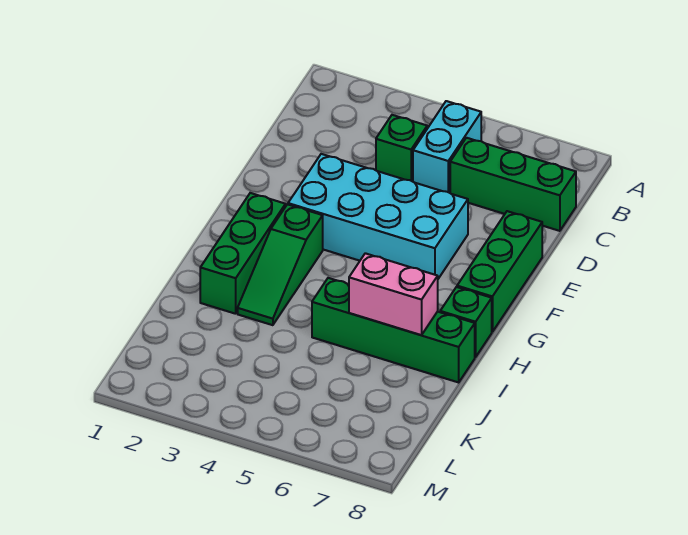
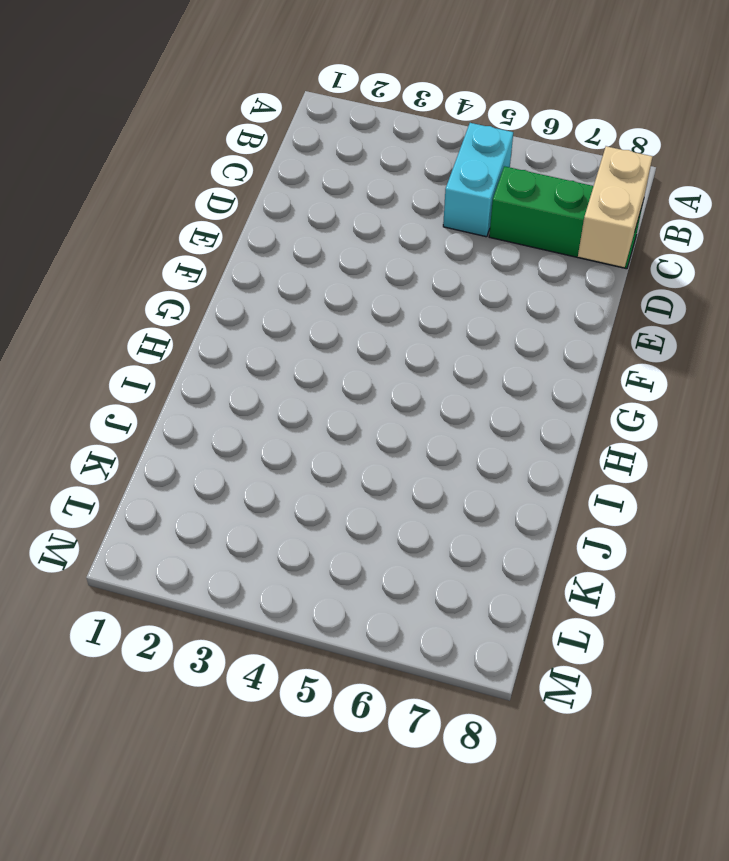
tan brick C8:D8 level 2 -> none
none -> green brick C4 level 1
none -> cyan brick E3:F6 level 1

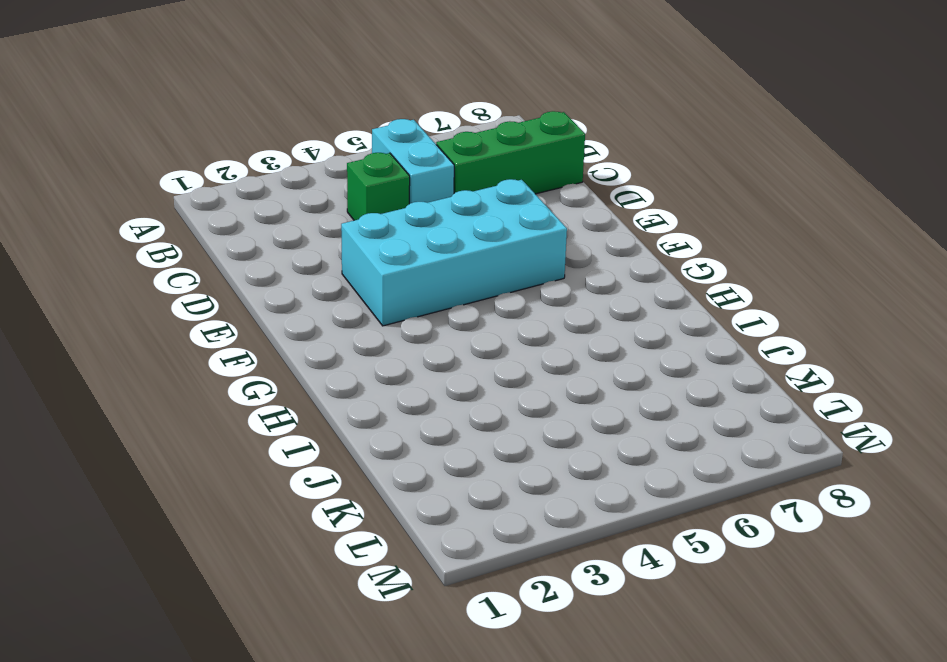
none -> green brick E8:G8 level 1
none -> green brick G2:I2 level 1

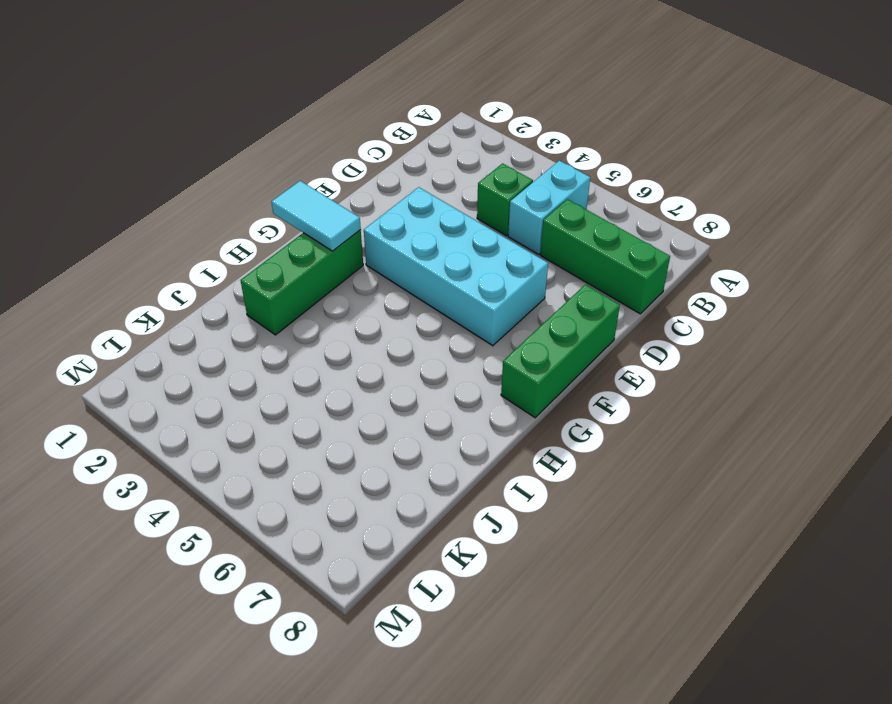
cyan tile G1:G2 level 2 -> none
none -> green slope G3:I3 level 1 top G
none -> green brick H8 level 1

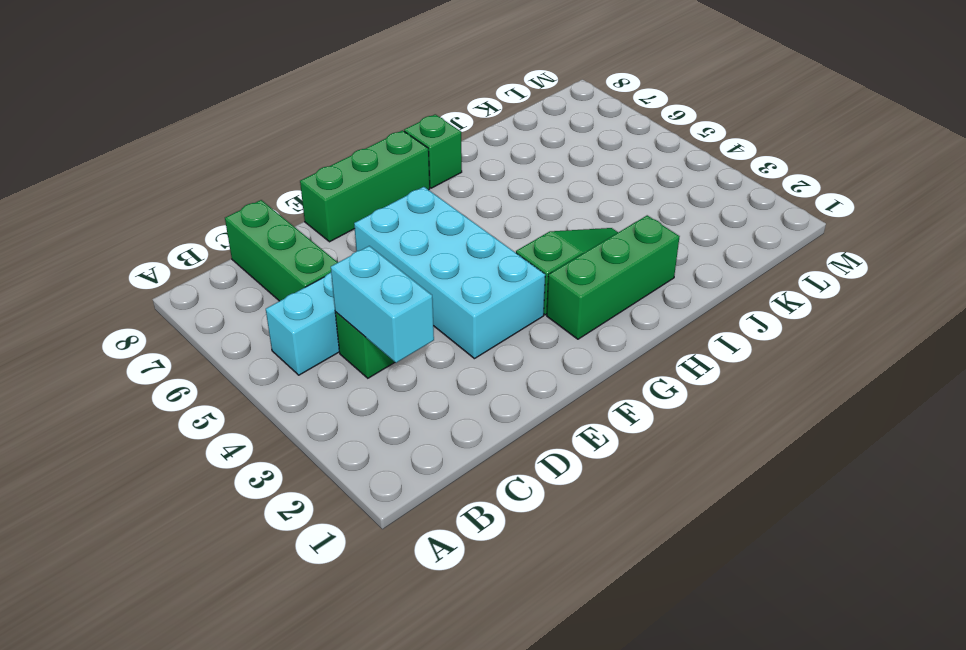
cyan brick C3:C4 level 2 -> none
none -> green brick I5:I8 level 1
none -> pink brick I6:I7 level 2

